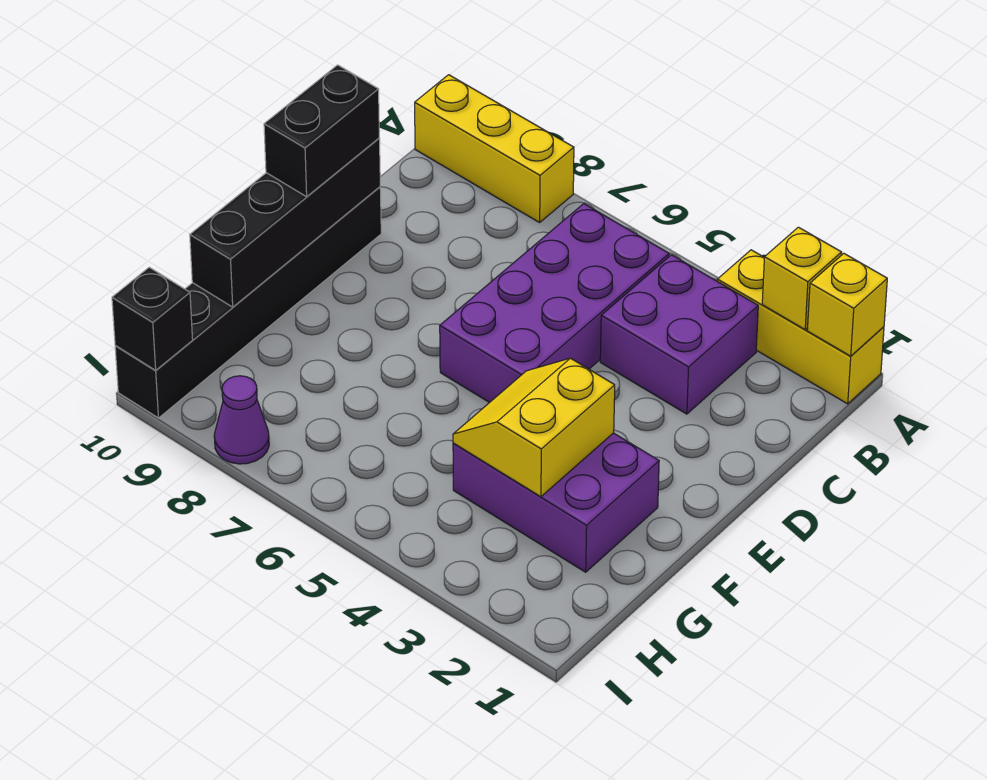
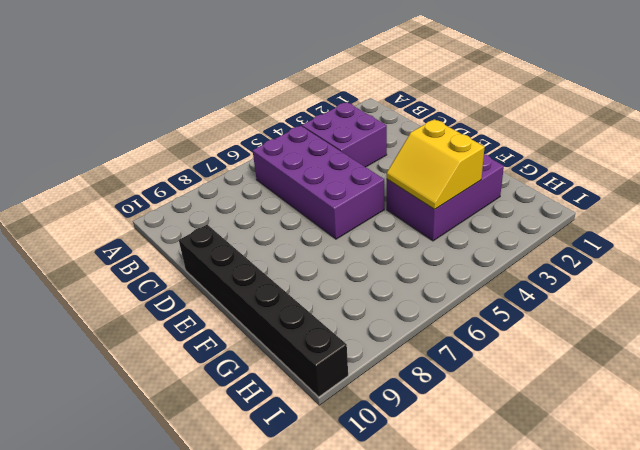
none -> yellow brick A1:A3 level 1
none -> yellow brick A8:A10 level 1
none -> purple cone I8 level 1

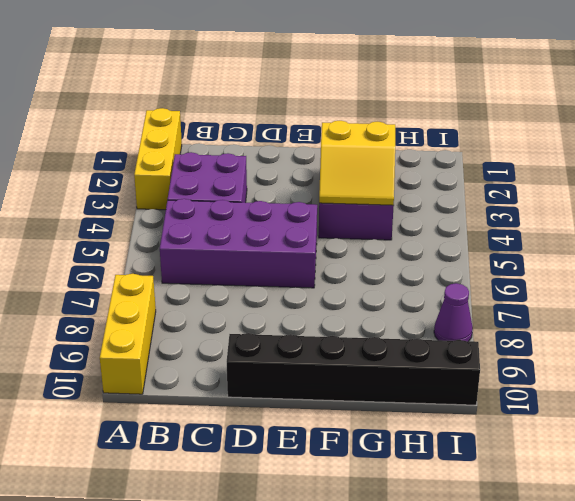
none -> yellow brick A1 level 2
none -> yellow brick A2 level 2
none -> black brick D10:G10 level 2

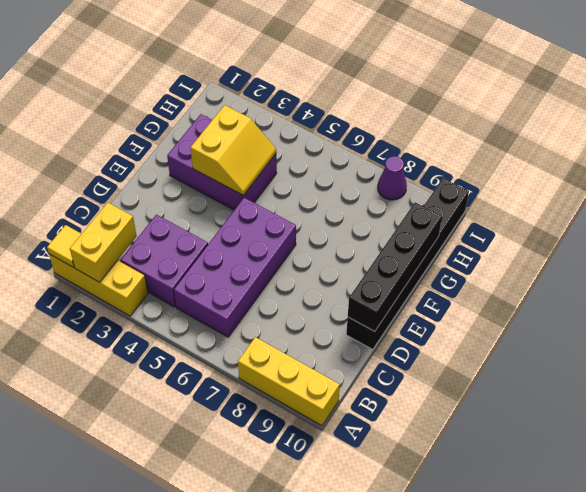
yellow tile A1 level 2 -> yellow brick A1 level 2
yellow brick A2:B2 level 2 -> yellow brick A2 level 2
none -> black brick I10 level 2
none -> black brick D10:E10 level 3

